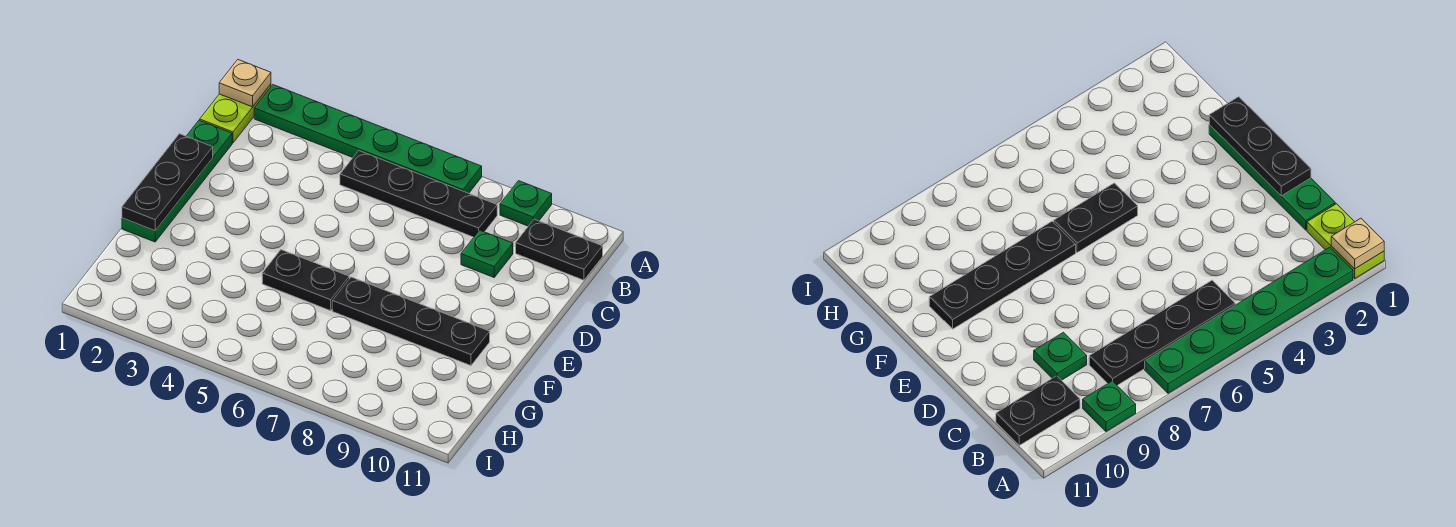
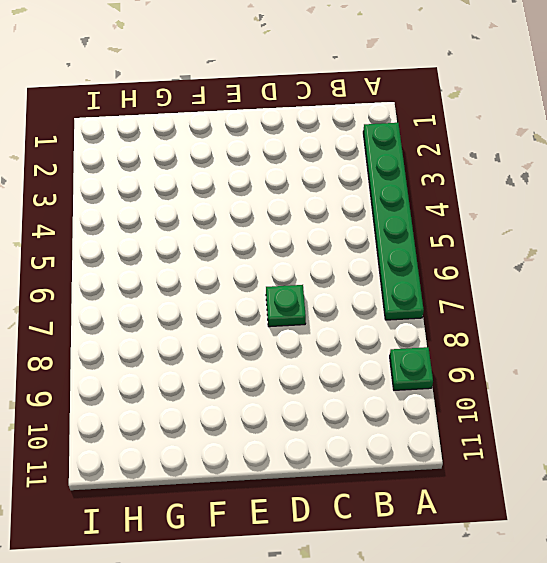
green plate D7 level 1 -> green plate C9 level 1
none -> lime plate A1:B1 level 1
none -> black plate B5:B8 level 1

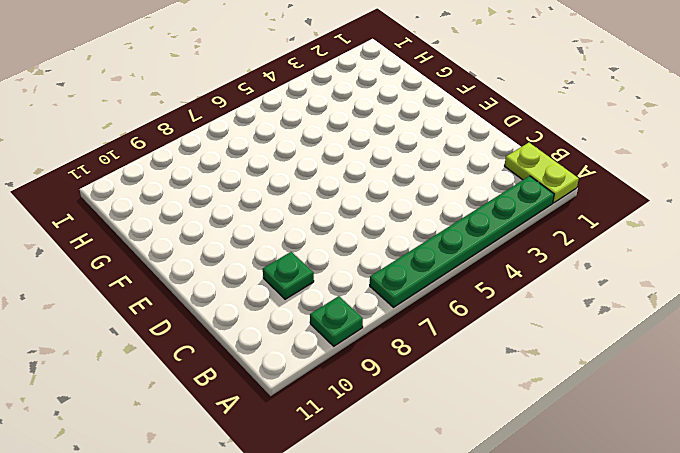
none -> black plate B5:B8 level 1
none -> black plate B10:B11 level 1

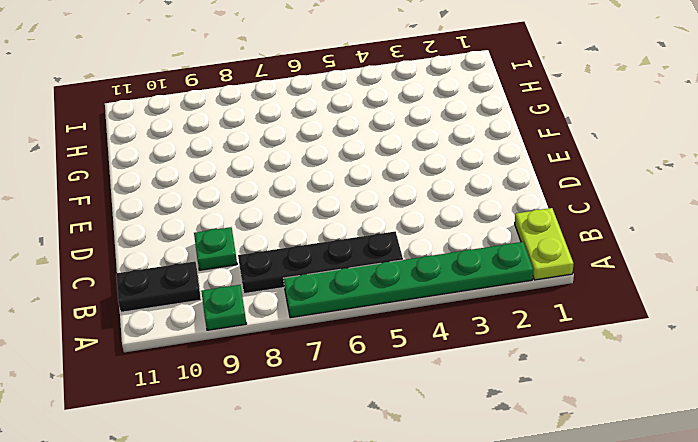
none -> green plate C1:F1 level 1
none -> black plate F5:F6 level 1

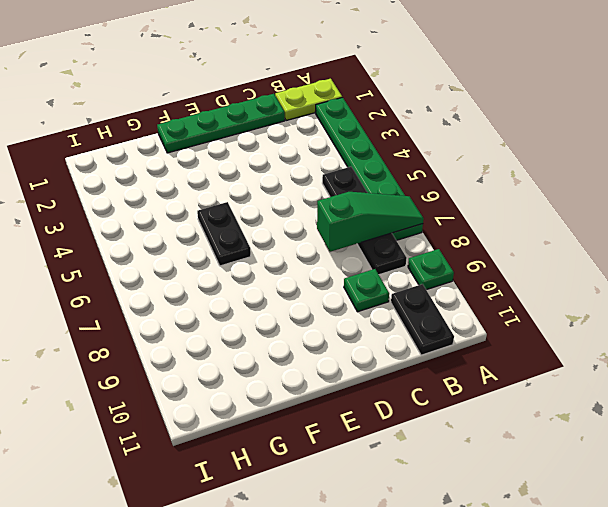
green slope A7:C7 level 2 top C -> none
none -> black plate F7:F10 level 1
none -> tan plate A1 level 2

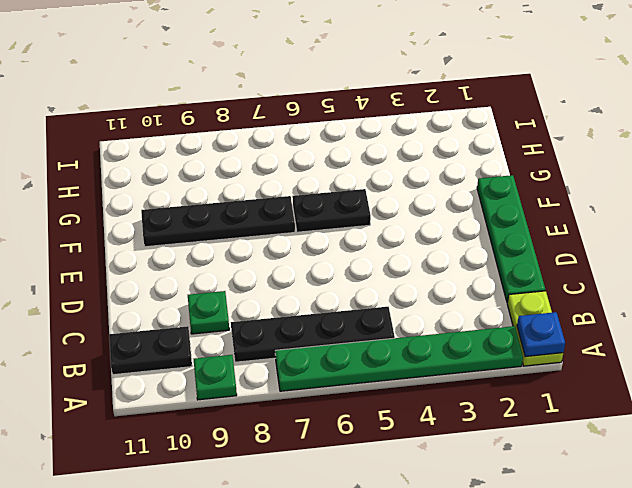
blue plate A1 level 2 -> tan plate A1 level 2
none -> black plate D1:F1 level 2

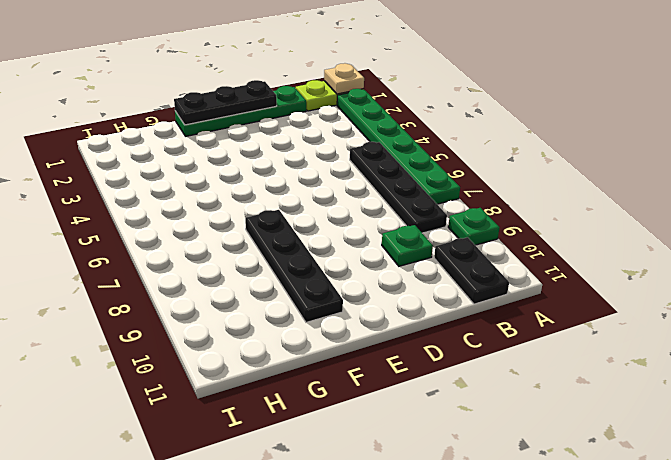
none -> black plate F5:F6 level 1

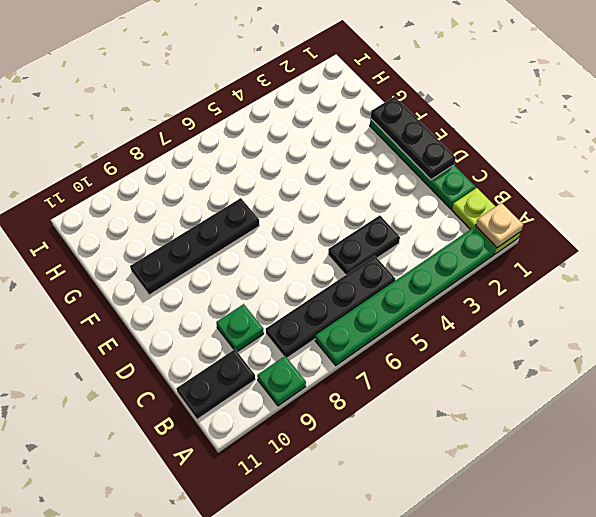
black plate C4:C5 level 1 -> black plate F5:F6 level 1

